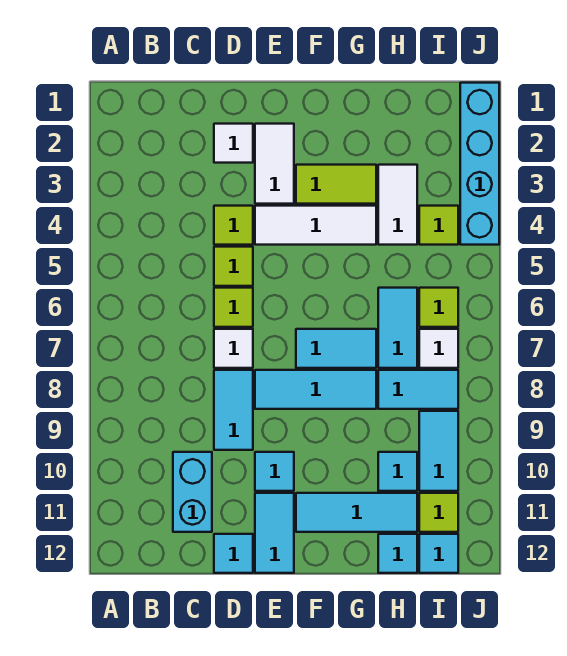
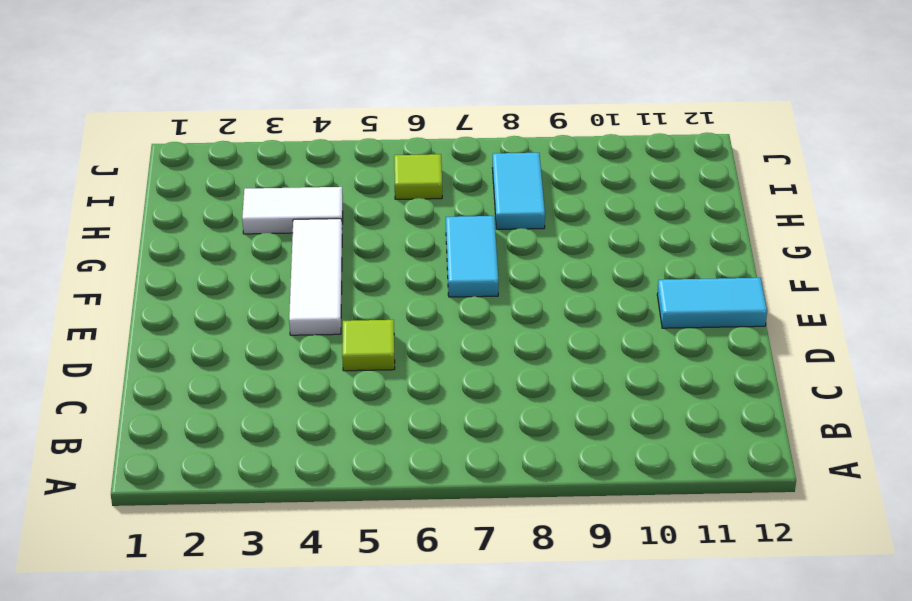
none -> cyan brick C10:C11 level 1
none -> white tile D2 level 1
none -> lime tile D4 level 1

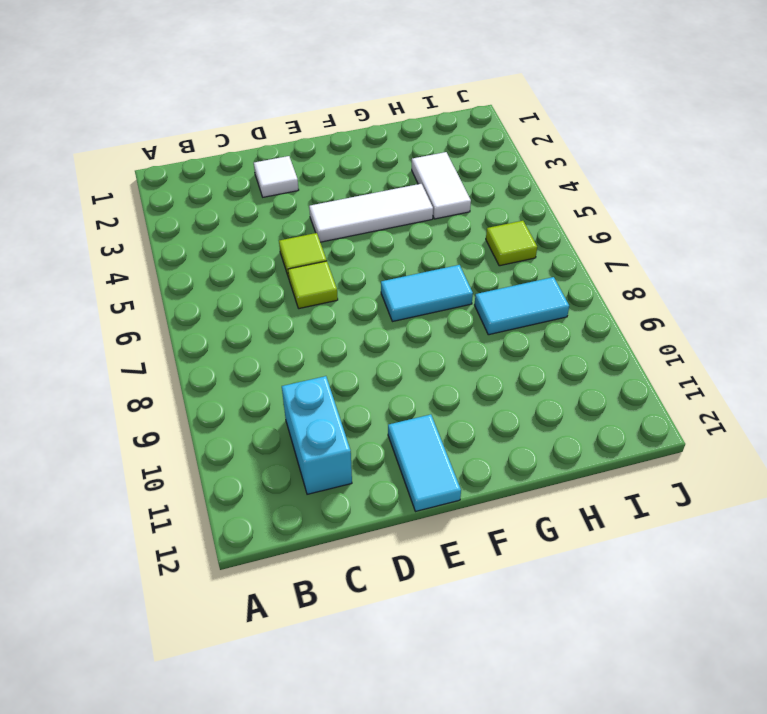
none -> lime tile D4 level 1
none -> white tile D7 level 1
none -> cyan tile D8:D9 level 1

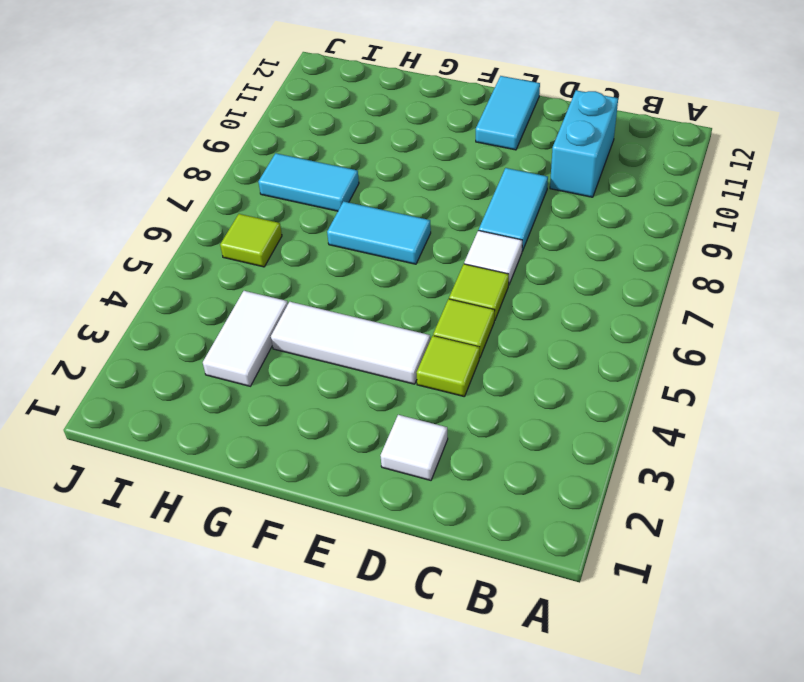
none -> cyan tile D12 level 1
none -> white tile E2:E3 level 1
none -> cyan tile E8:G8 level 1

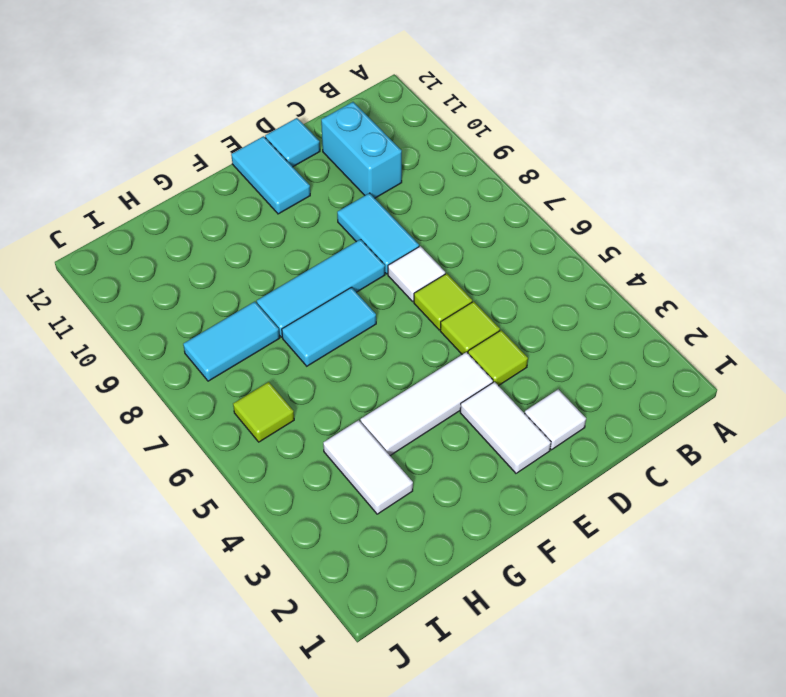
none -> cyan tile E10 level 1
none -> lime tile F3:G3 level 1
none -> cyan tile F11:H11 level 1

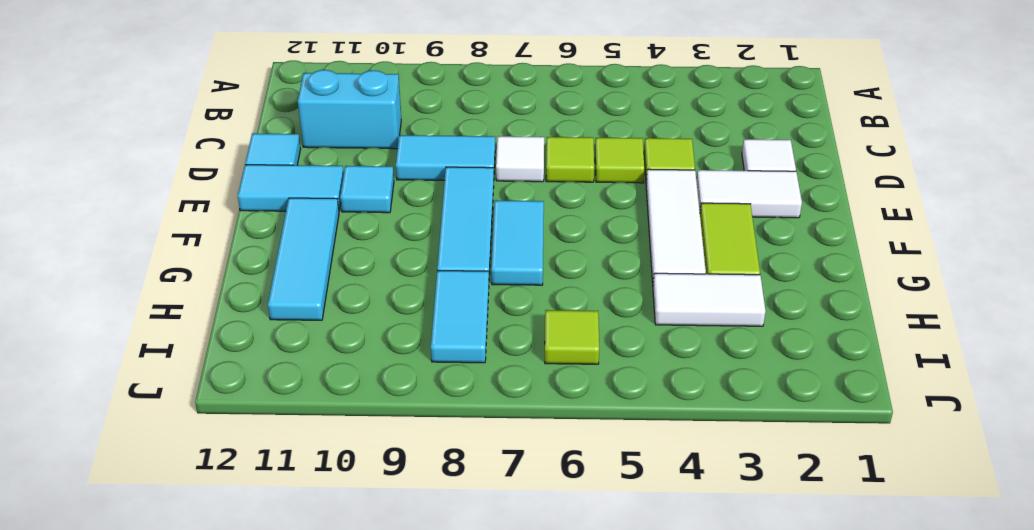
none -> cyan tile H6:H7 level 1
none -> cyan tile H10 level 1
none -> cyan tile H12 level 1

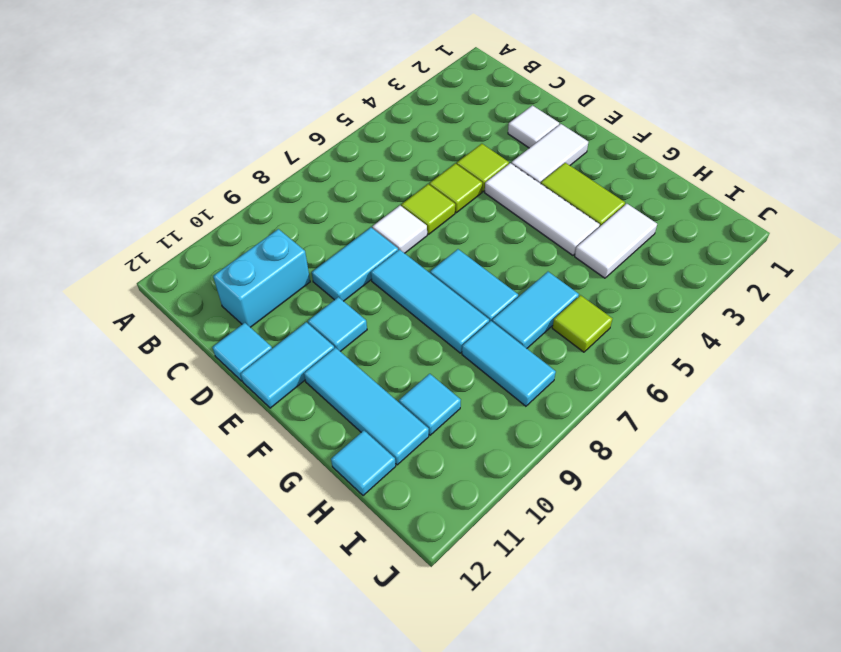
none -> lime tile I4 level 1
none -> white tile I7 level 1
none -> cyan tile I9:I10 level 1

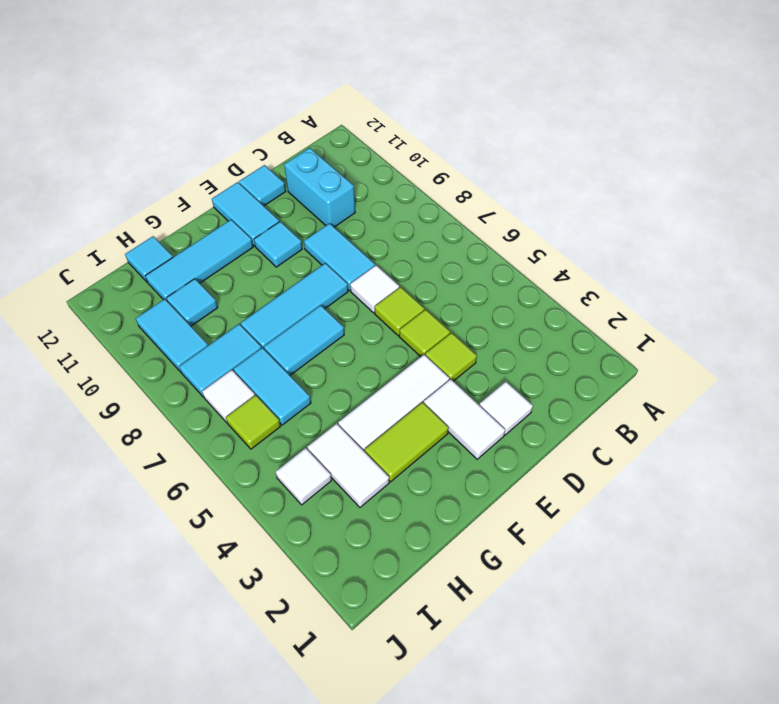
white tile I4 level 1 -> lime tile I4 level 1
none -> lime tile I11 level 1
none -> cyan tile I12 level 1
none -> cyan brick J1:J4 level 1

